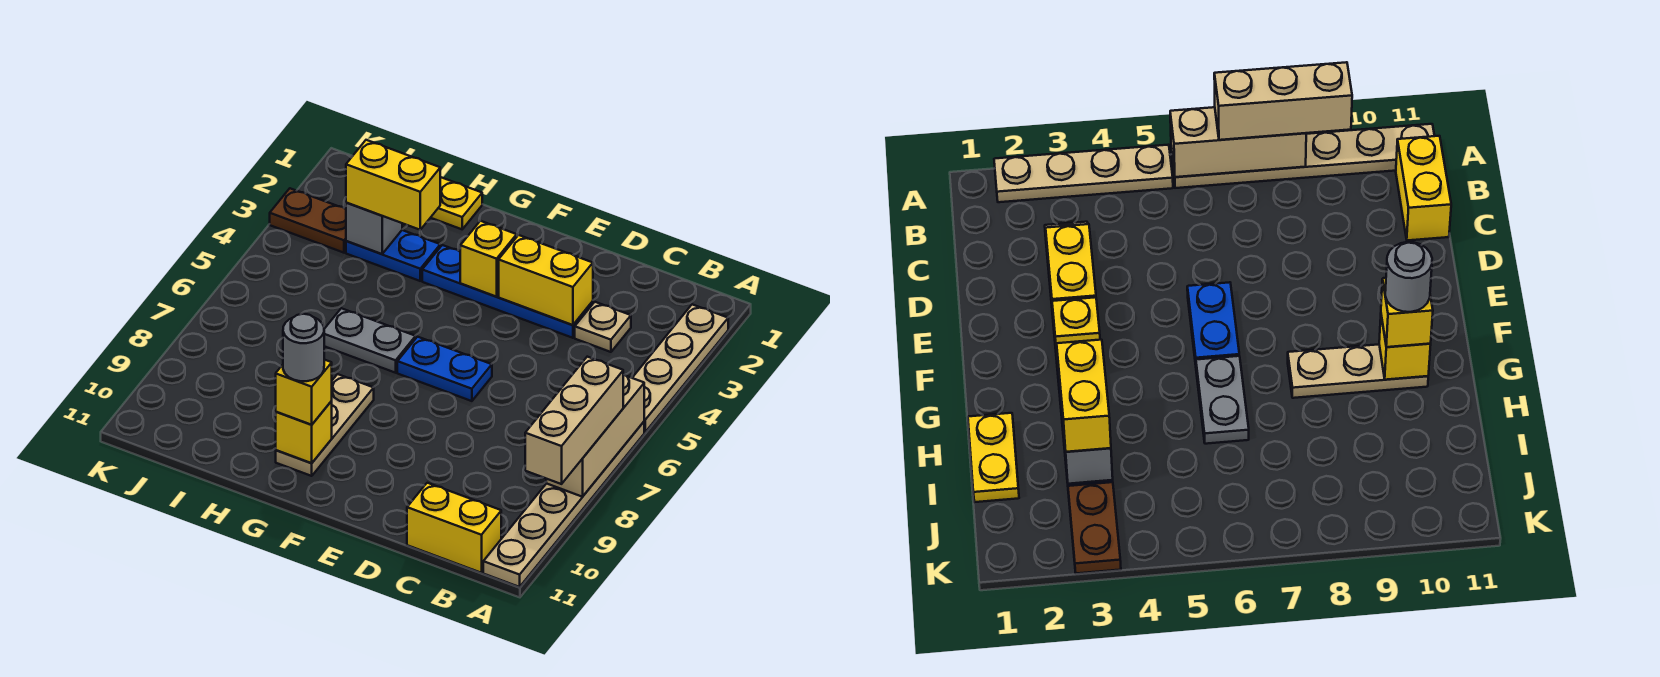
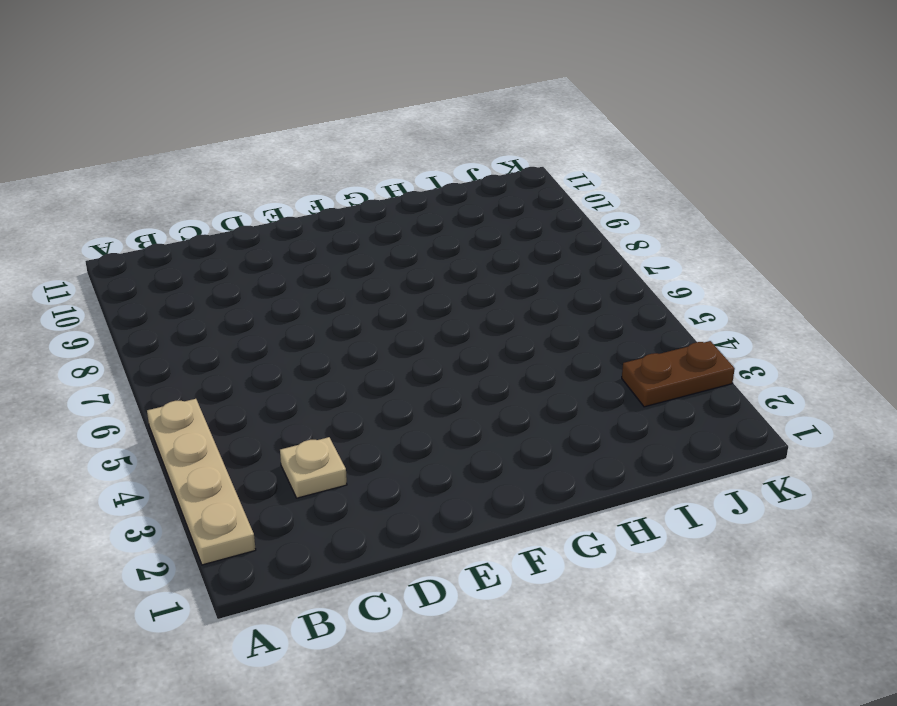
none -> tan plate A6:A11 level 1
none -> yellow brick B11:C11 level 1
none -> blue plate D3:G3 level 1

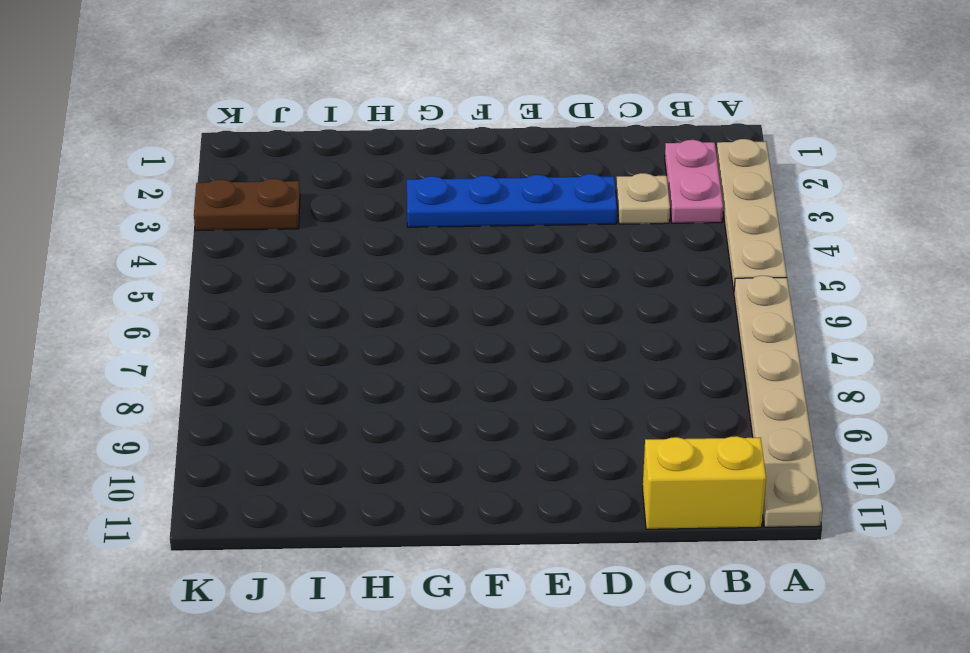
pink plate B2:B3 level 1 -> none
none -> blue plate E6:F6 level 1
none -> grey plate G6:H6 level 1
none -> tan plate G8:G10 level 1

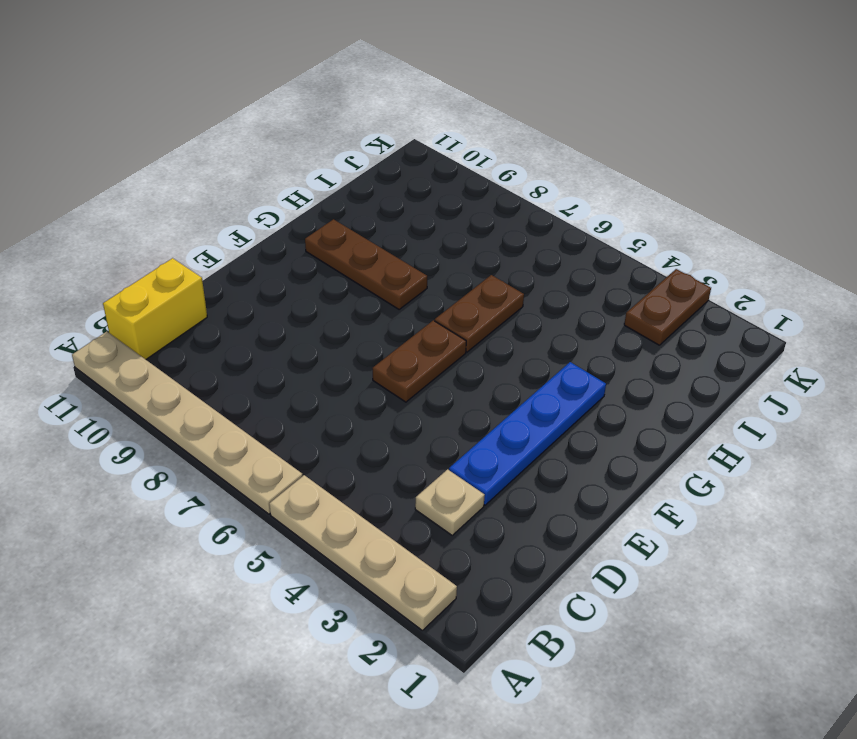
brown plate E6:F6 level 1 -> blue plate E6:F6 level 1
brown plate G6:H6 level 1 -> grey plate G6:H6 level 1
brown plate G8:G10 level 1 -> tan plate G8:G10 level 1
none -> yellow plate H1:I1 level 1
none -> blue plate H3:I3 level 1
none -> tan brick A6:A8 level 2

